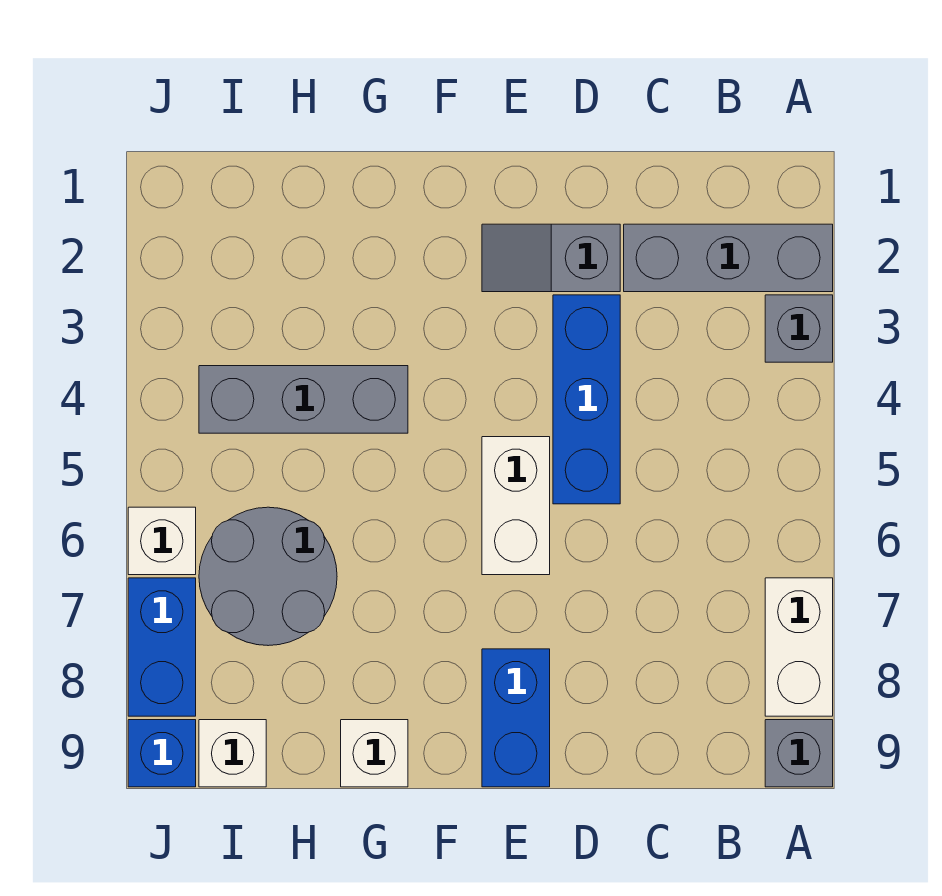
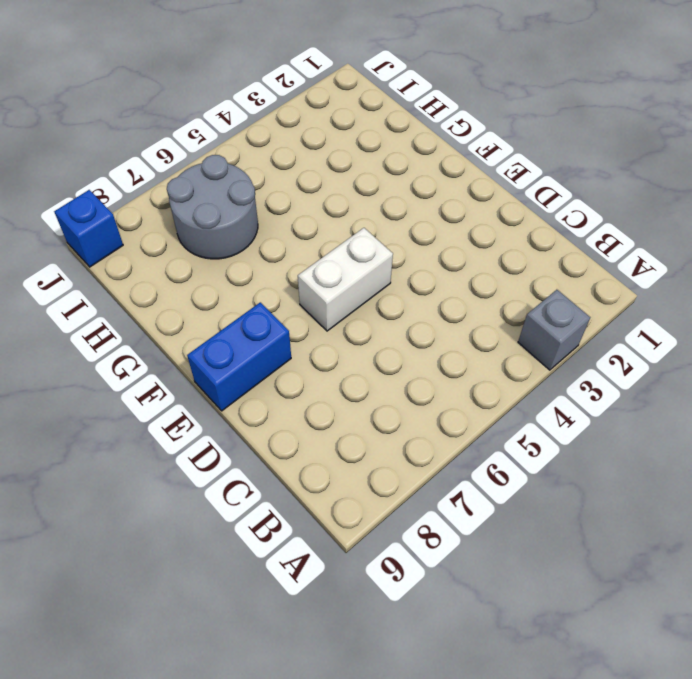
none -> grey brick A2:C2 level 1
none -> white brick A7:A8 level 1
none -> grey brick A9 level 1

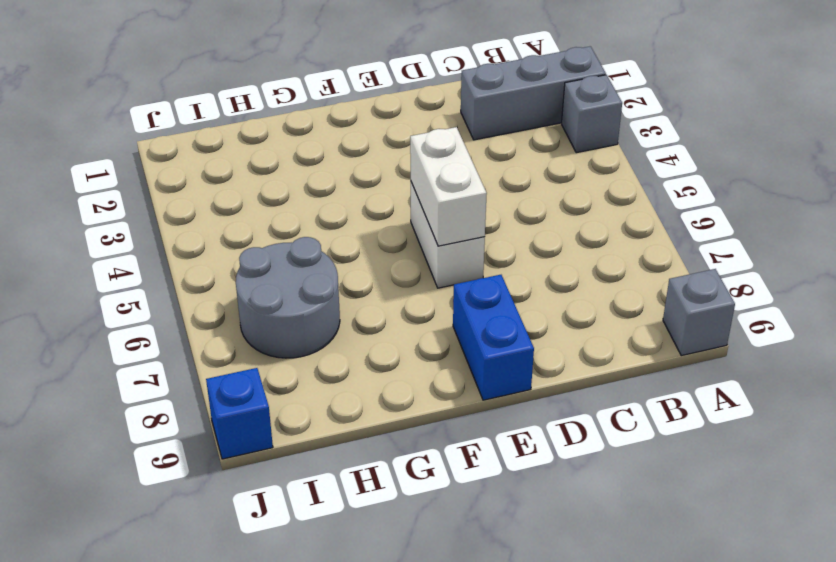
white brick E5:E6 level 2 -> white brick A7:A8 level 1
none -> grey slope D2:E2 level 1 top D
none -> blue brick D3:D5 level 1
none -> grey brick G4:I4 level 1

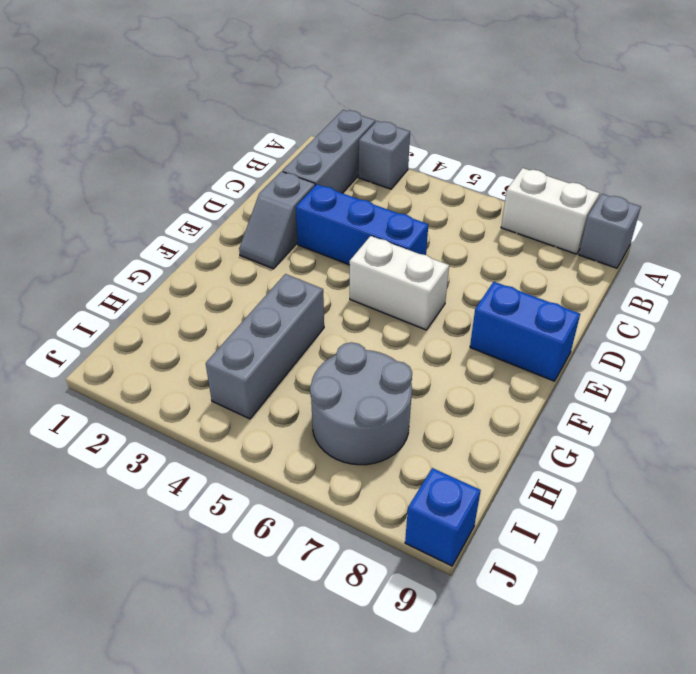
none -> white brick G9 level 1
none -> white brick I9 level 1
none -> white brick J6 level 1

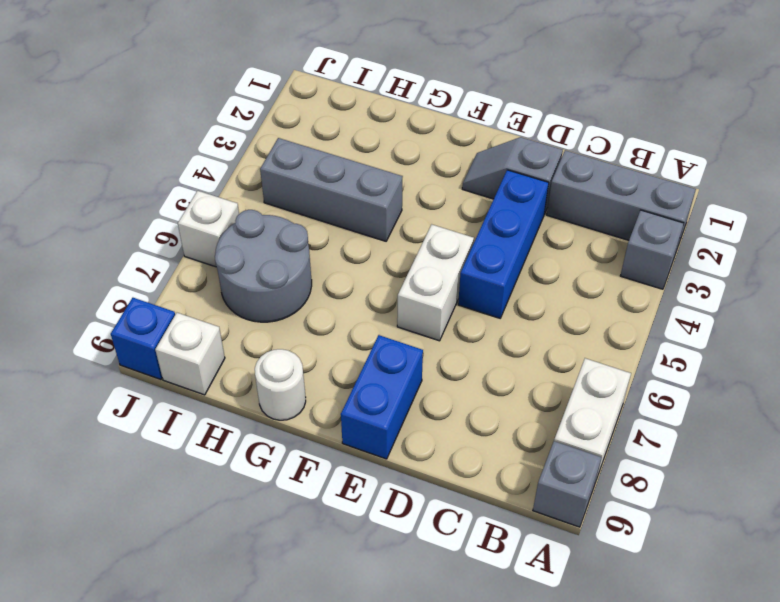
white round brick G9 level 1 -> white brick G9 level 1
none -> blue brick J7:J8 level 1

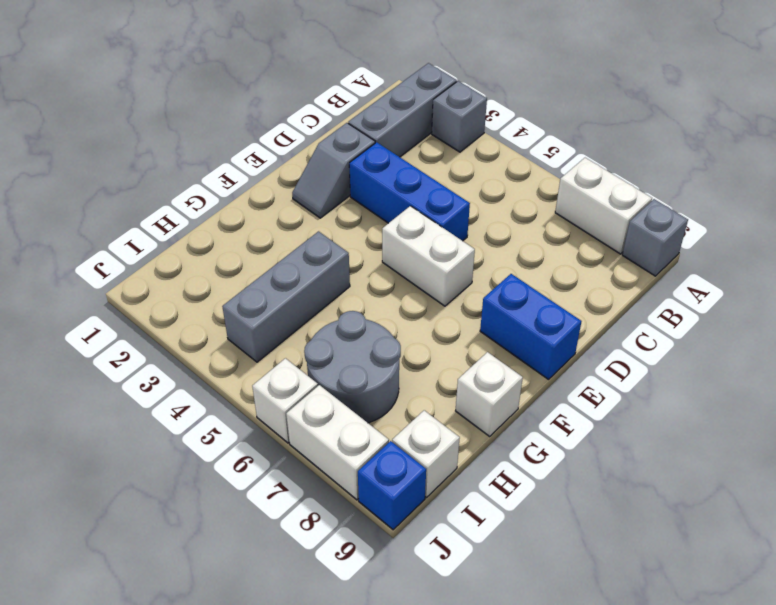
white brick J7:J8 level 1 -> blue brick J7:J8 level 1

